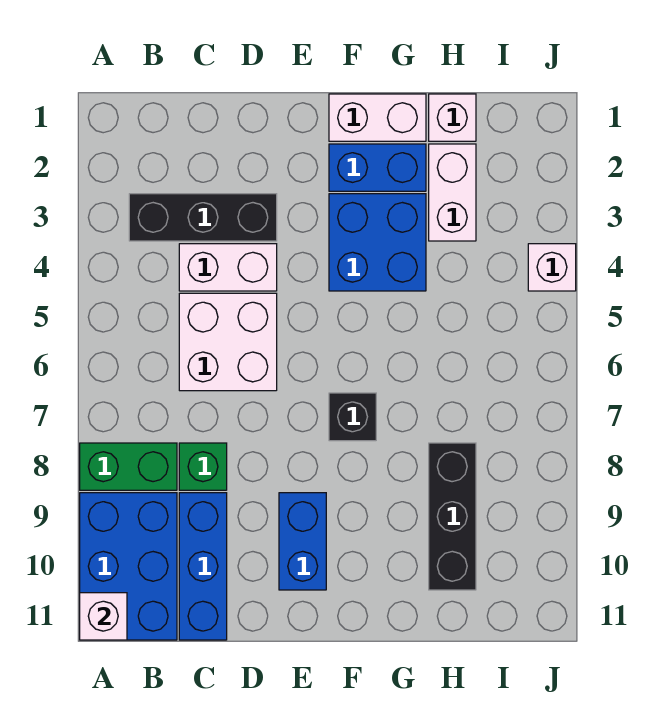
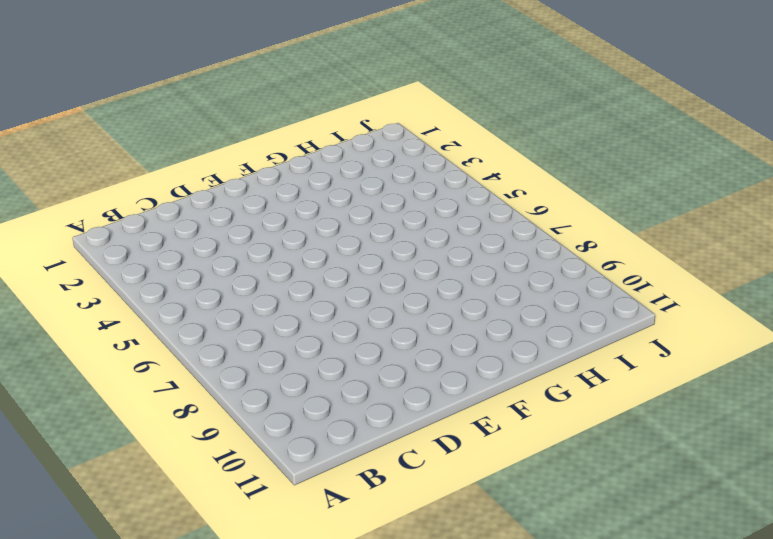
none -> green brick A8:B8 level 1
none -> blue brick A9:B11 level 1
none -> black brick B3:D3 level 1

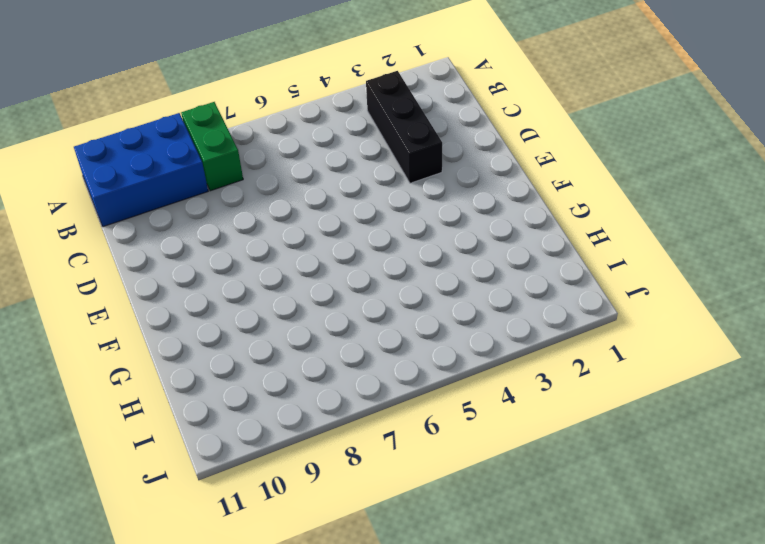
none -> white brick C4:D4 level 1
none -> white brick C5:D6 level 1
none -> green brick C8 level 1

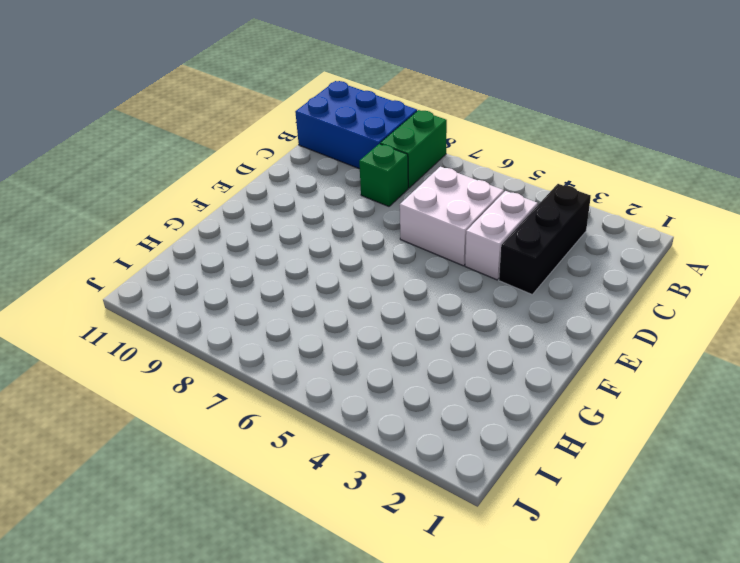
none -> blue brick C9:C11 level 1
none -> blue brick E9:E10 level 1
none -> white brick F1:G1 level 1

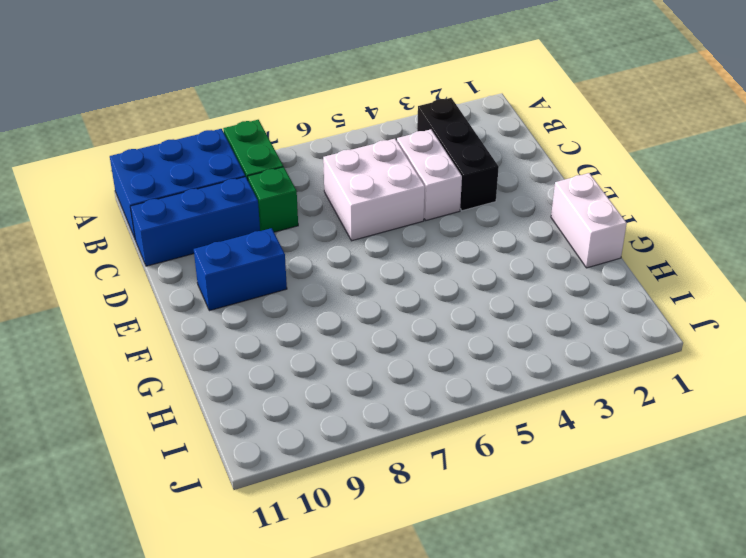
none -> blue brick F2:G2 level 1
none -> blue brick F3:G4 level 1
none -> black brick F7 level 1

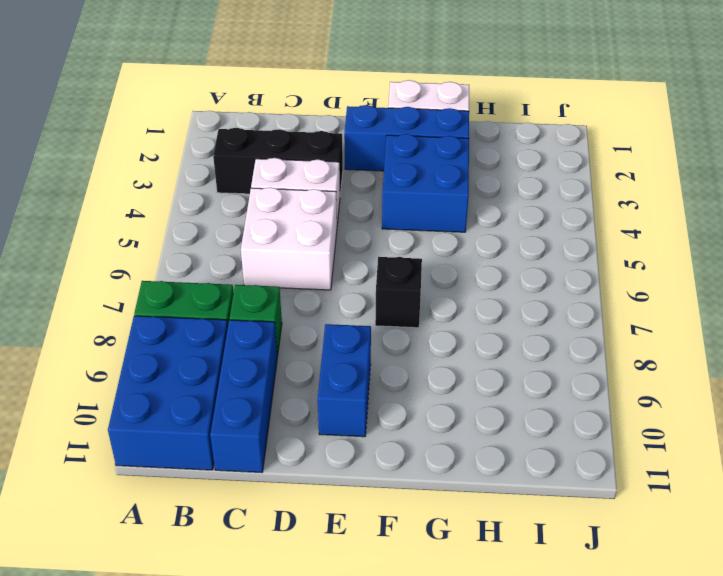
blue brick E2:G2 level 1 -> blue brick F2:G2 level 1
none -> white brick H1 level 1
none -> white brick H2:H3 level 1
none -> black brick H8:H10 level 1

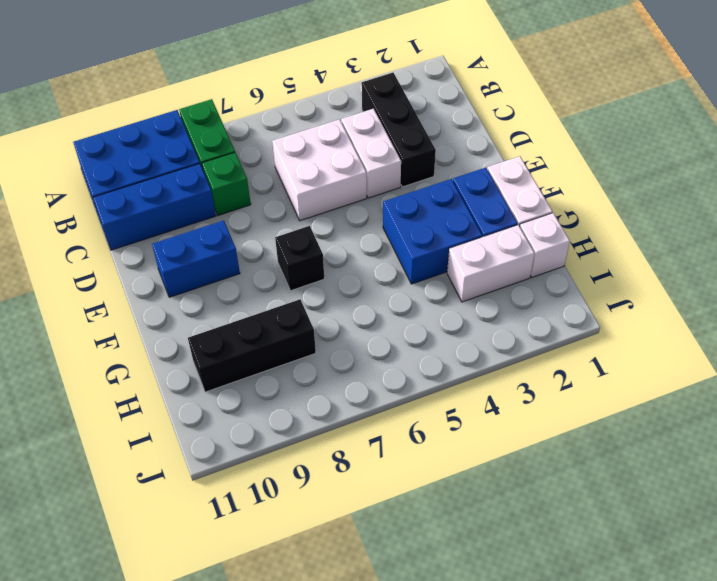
none -> white brick J4 level 1
none -> white brick A11 level 2

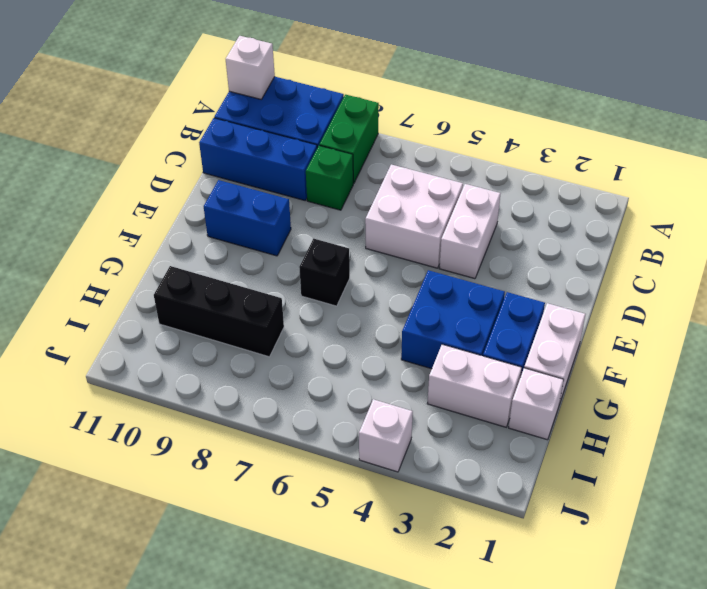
none -> black brick B3:D3 level 1

